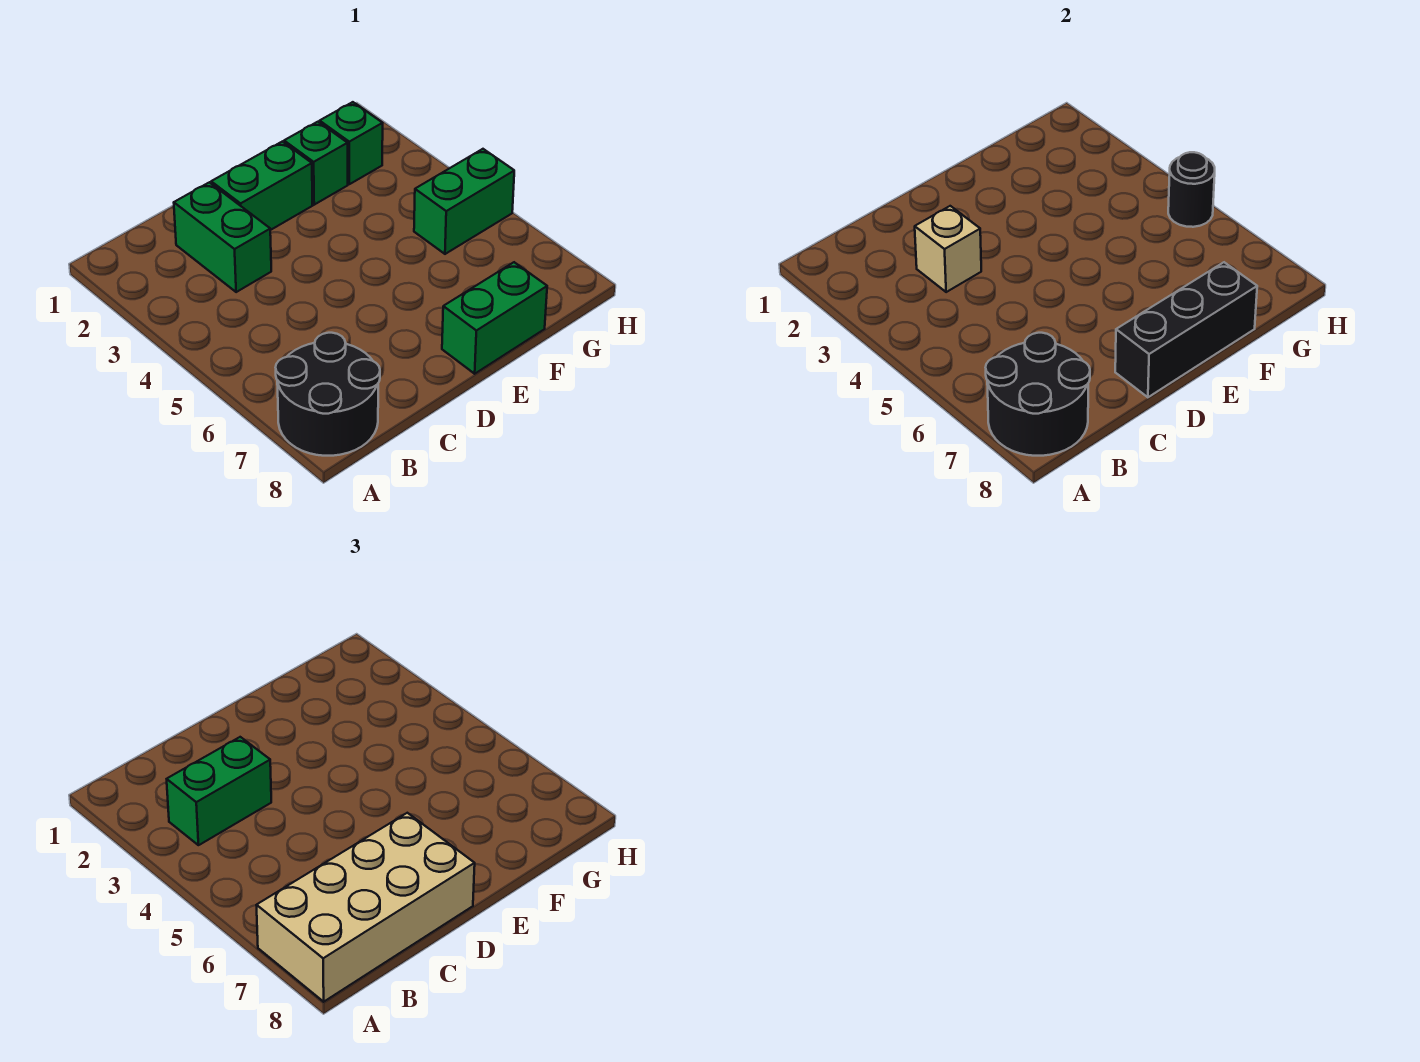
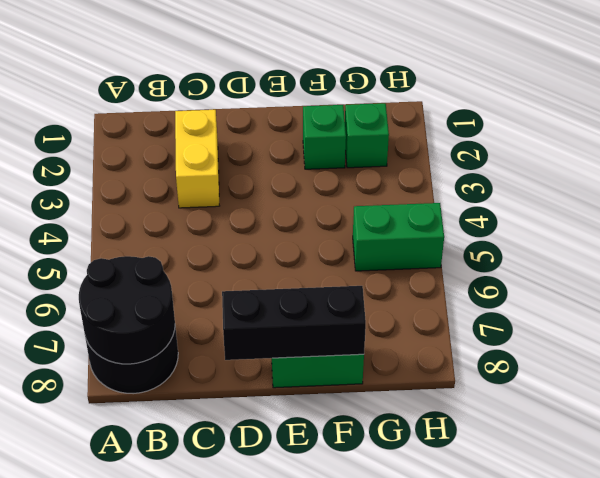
yellow brick C2:C3 level 1 -> green brick C2:C3 level 1
none -> green brick D2:E2 level 1
none -> tan brick C3 level 2
none -> black round brick H5 level 2

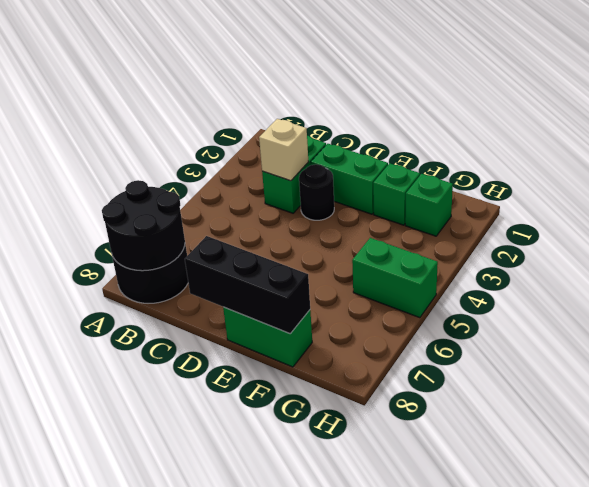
black round brick D3 level 1 -> black round brick H5 level 2
none -> tan brick A7:D8 level 3
none -> green brick B3:C3 level 3

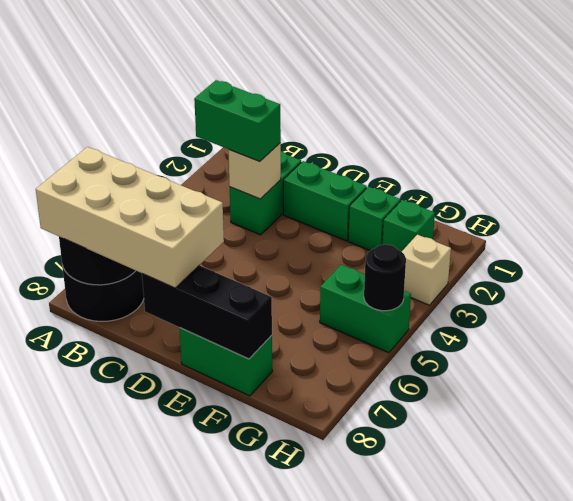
tan brick H3 level 1 -> none

